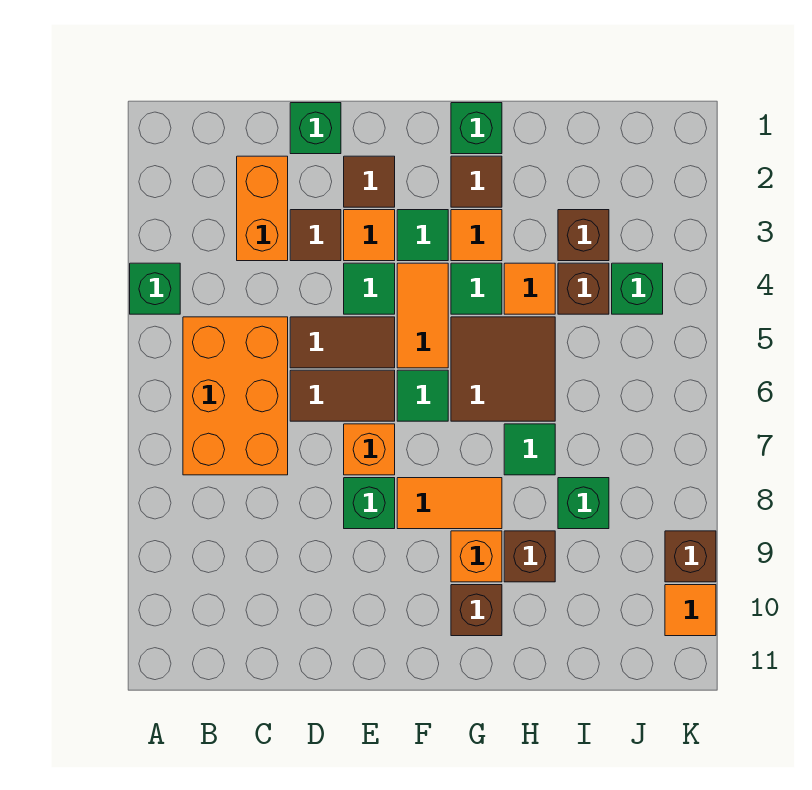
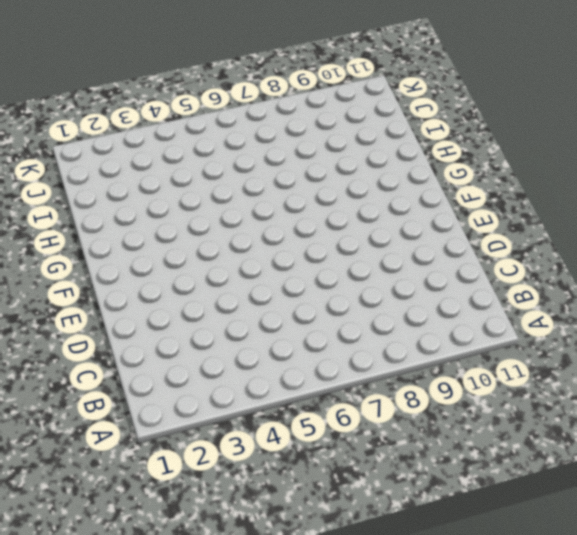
none -> green brick A4 level 1
none -> orange brick B5:C7 level 1
none -> orange brick C2:C3 level 1
none -> green brick D1 level 1

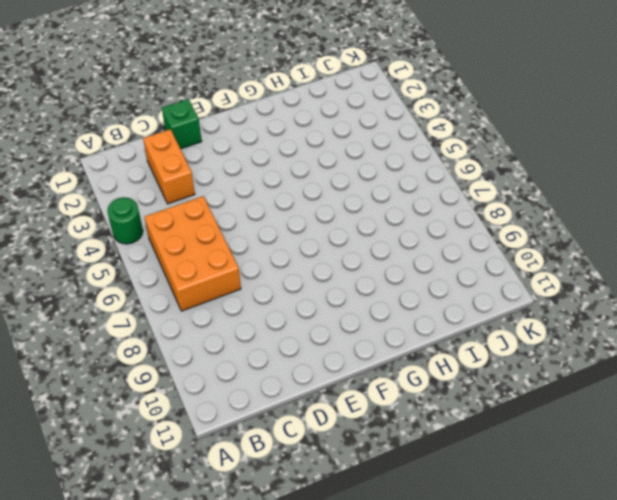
green round brick A4 level 1 -> green brick A4 level 1
none -> brown tile D3 level 1
none -> brown tile D5:E5 level 1
none -> brown tile D6:E6 level 1
none -> brown tile E2 level 1

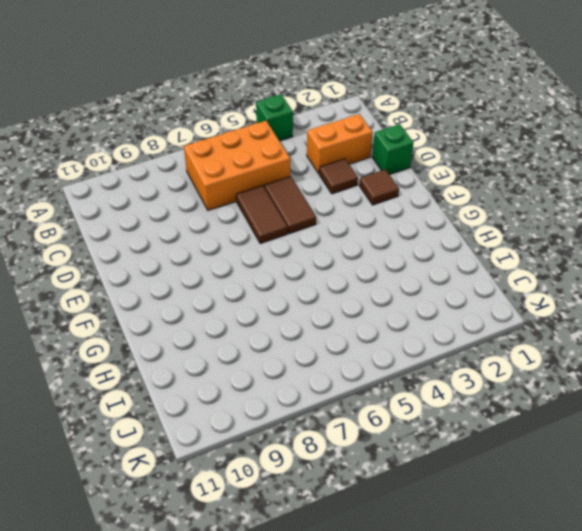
none -> orange tile E3 level 1
none -> green tile E4 level 1
none -> orange brick E7 level 1
none -> green brick E8 level 1

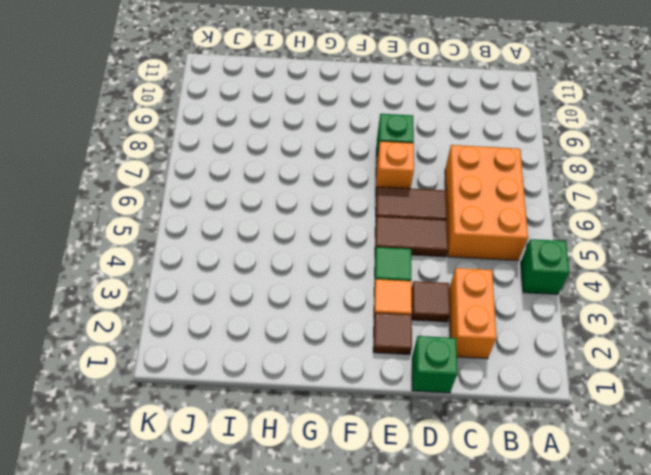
none -> green tile F3 level 1
none -> orange tile F4:F5 level 1
none -> green tile F6 level 1
none -> orange tile F8:G8 level 1

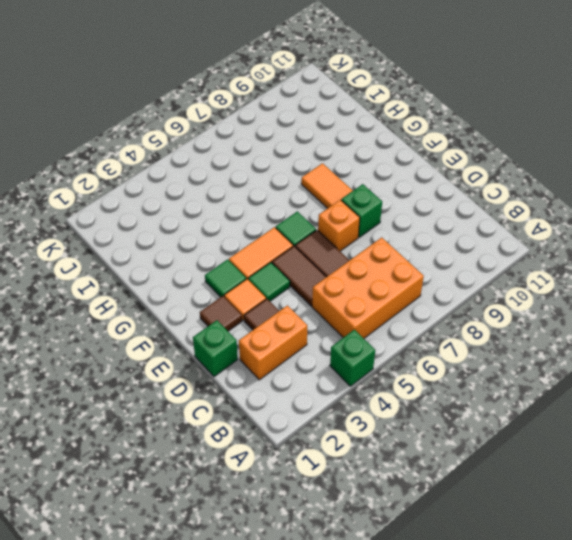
none -> green brick G1 level 1
none -> brown tile G2 level 1
none -> orange tile G3 level 1
none -> green tile G4 level 1

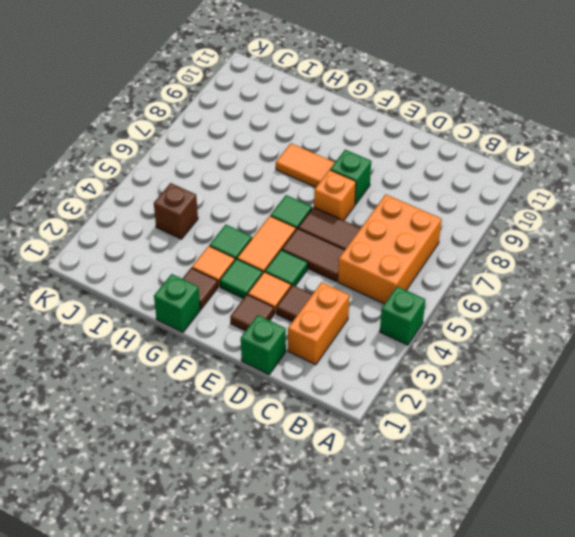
none -> brown tile G5:H6 level 1
none -> orange brick G9 level 1
none -> brown brick G10 level 1
none -> orange tile H4 level 1

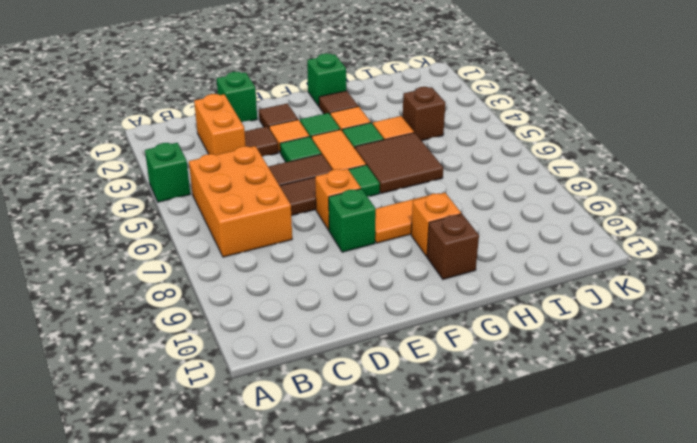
none -> green tile H7 level 1
none -> brown brick H9 level 1
none -> brown brick I3 level 1
none -> green brick I8 level 1

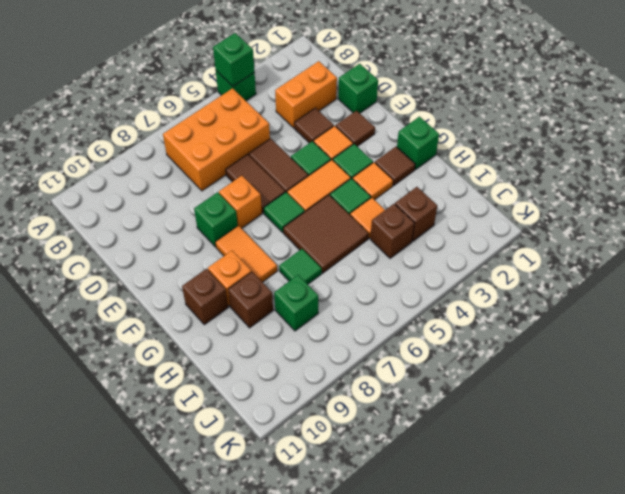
green brick A4 level 2 -> green brick J4 level 1
none -> brown brick K9 level 1
none -> orange tile K10 level 1

